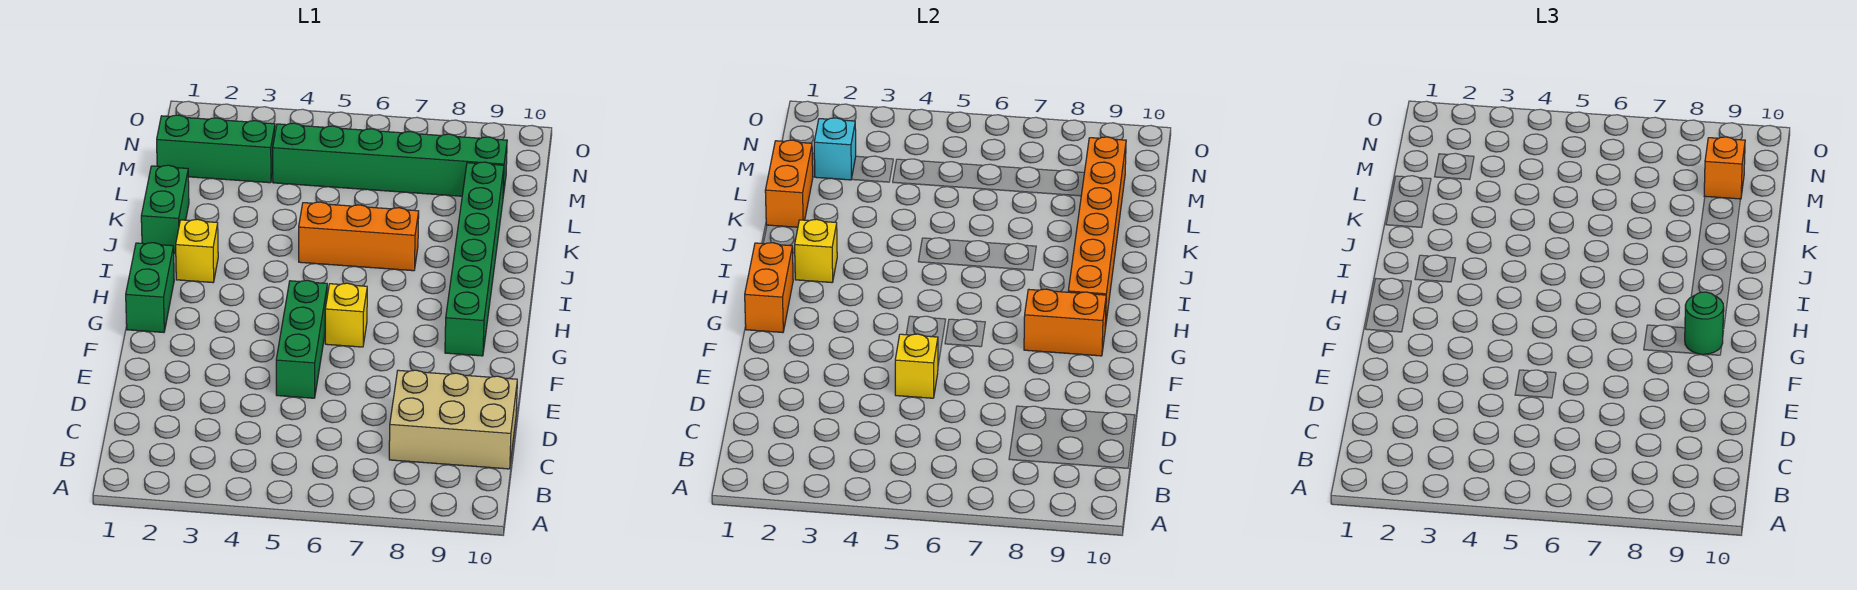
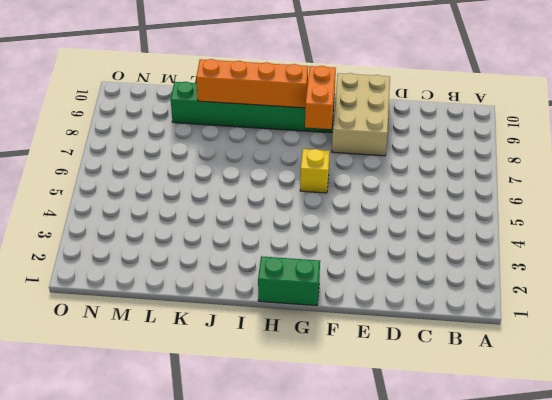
tan brick E8:F10 level 1 -> tan brick C8:D10 level 1
orange brick H9:K9 level 2 -> orange brick H9:M9 level 2
none -> green brick E5:G5 level 1
none -> yellow brick I2 level 1
none -> green brick J1:K1 level 1

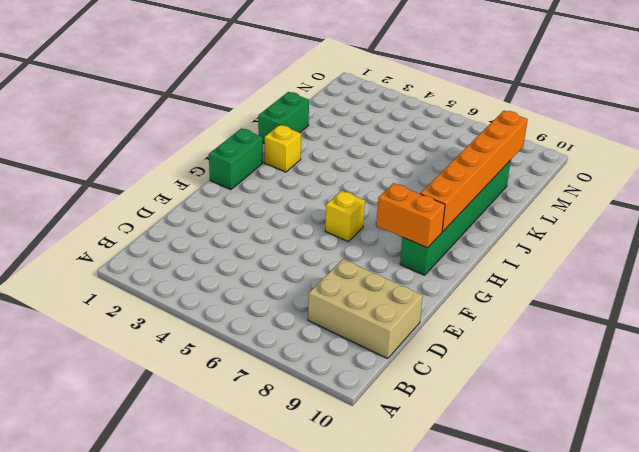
none -> green brick E5:G5 level 1
none -> orange brick J5:J7 level 1
none -> green brick M1:M3 level 1

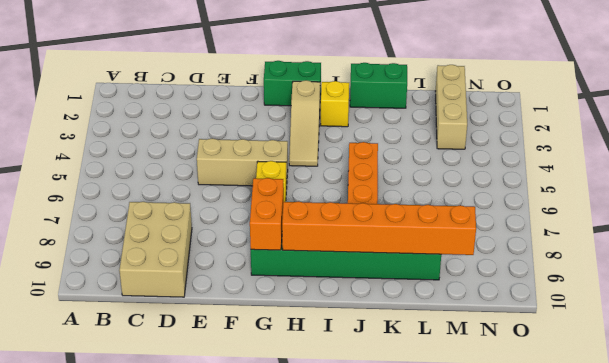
tan brick E5:G5 level 1 -> green brick E5:G5 level 1
tan slope H2:H4 level 1 top 2 -> none
tan brick M1:M3 level 1 -> green brick M1:M3 level 1
none -> green brick M4:M9 level 1
none -> yellow brick E5 level 2
none -> orange brick G1:H1 level 2

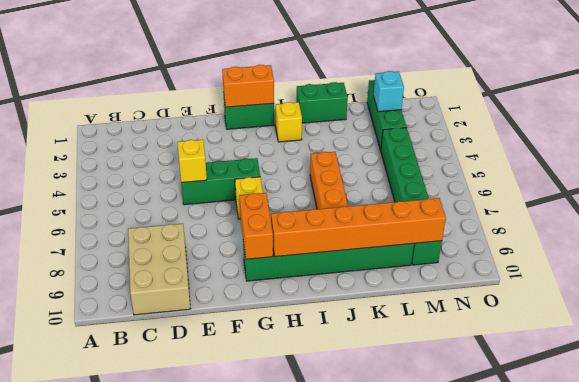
none -> yellow brick I2 level 2
none -> orange brick K1:L1 level 2
none -> green round brick G9 level 3

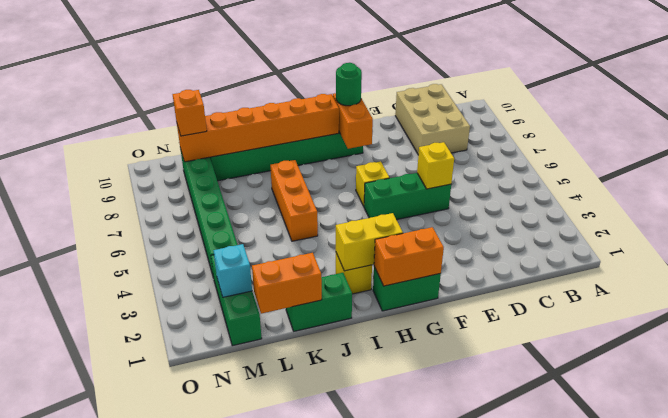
yellow brick H2:I2 level 2 -> yellow brick I2 level 2

